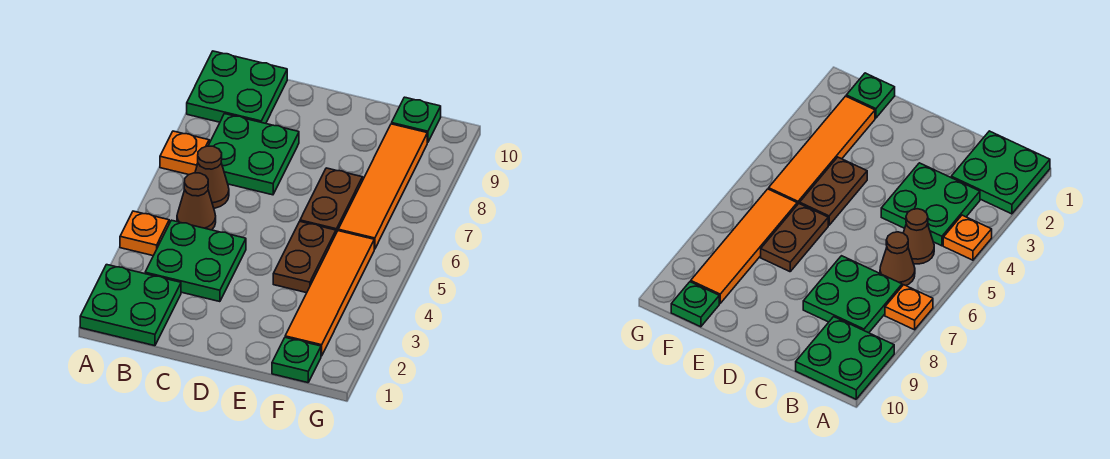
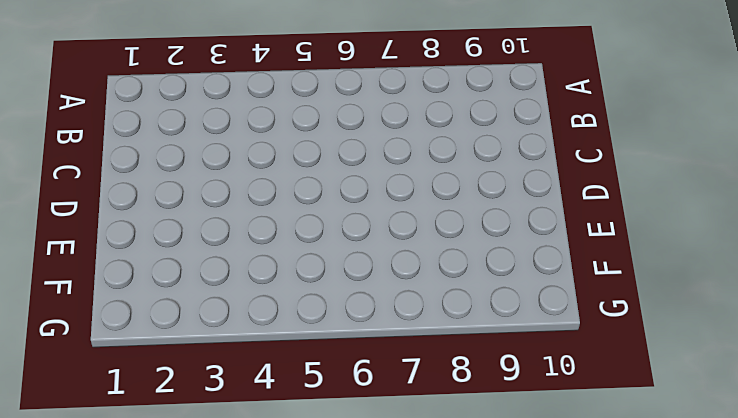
none -> green plate A1:B2 level 1
none -> orange plate A4 level 1
none -> orange plate A7 level 1

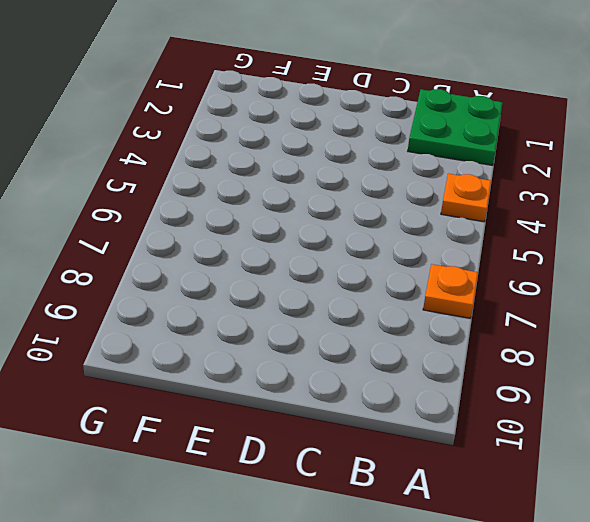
none -> green plate A9:B10 level 1
none -> green plate B3:C4 level 1
none -> brown cone B5 level 1

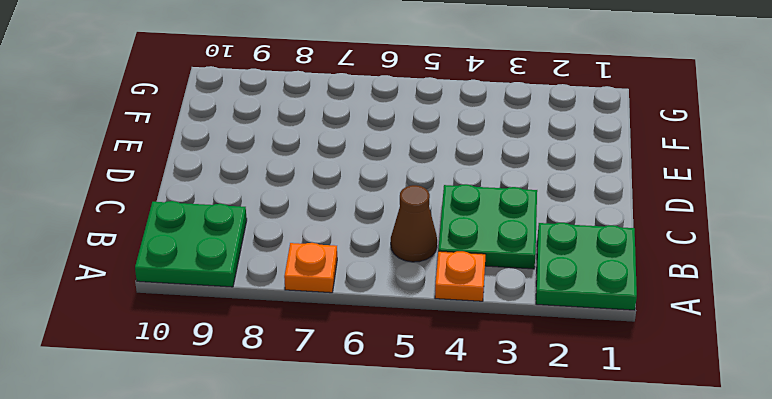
none -> brown cone B6 level 1
none -> green plate B7:C8 level 1
none -> brown plate E4:E5 level 1

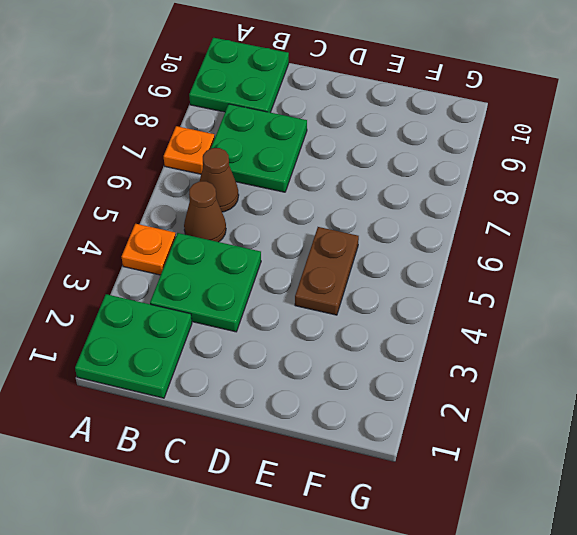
none -> brown plate E6:E7 level 1
none -> green plate F1 level 1
none -> orange tile F2:F5 level 1

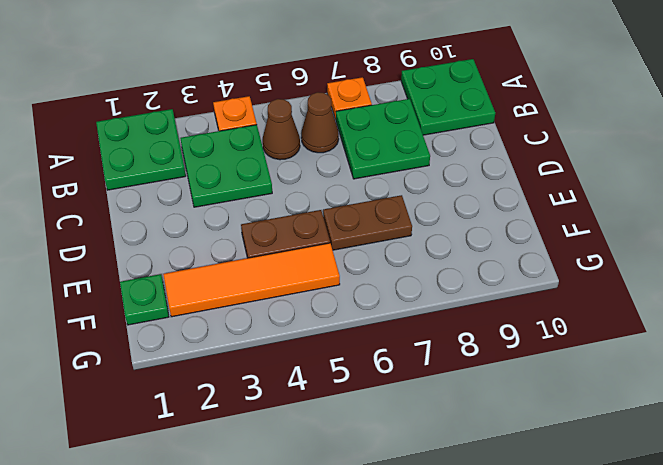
none -> orange tile F6:F9 level 1
none -> green plate F10 level 1

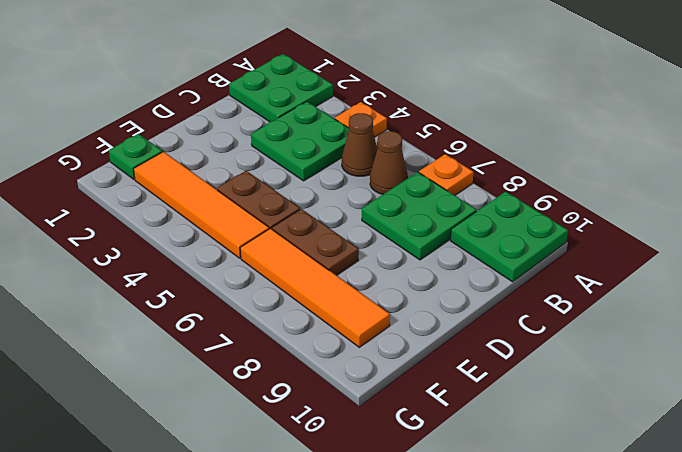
none -> green plate F10 level 1

